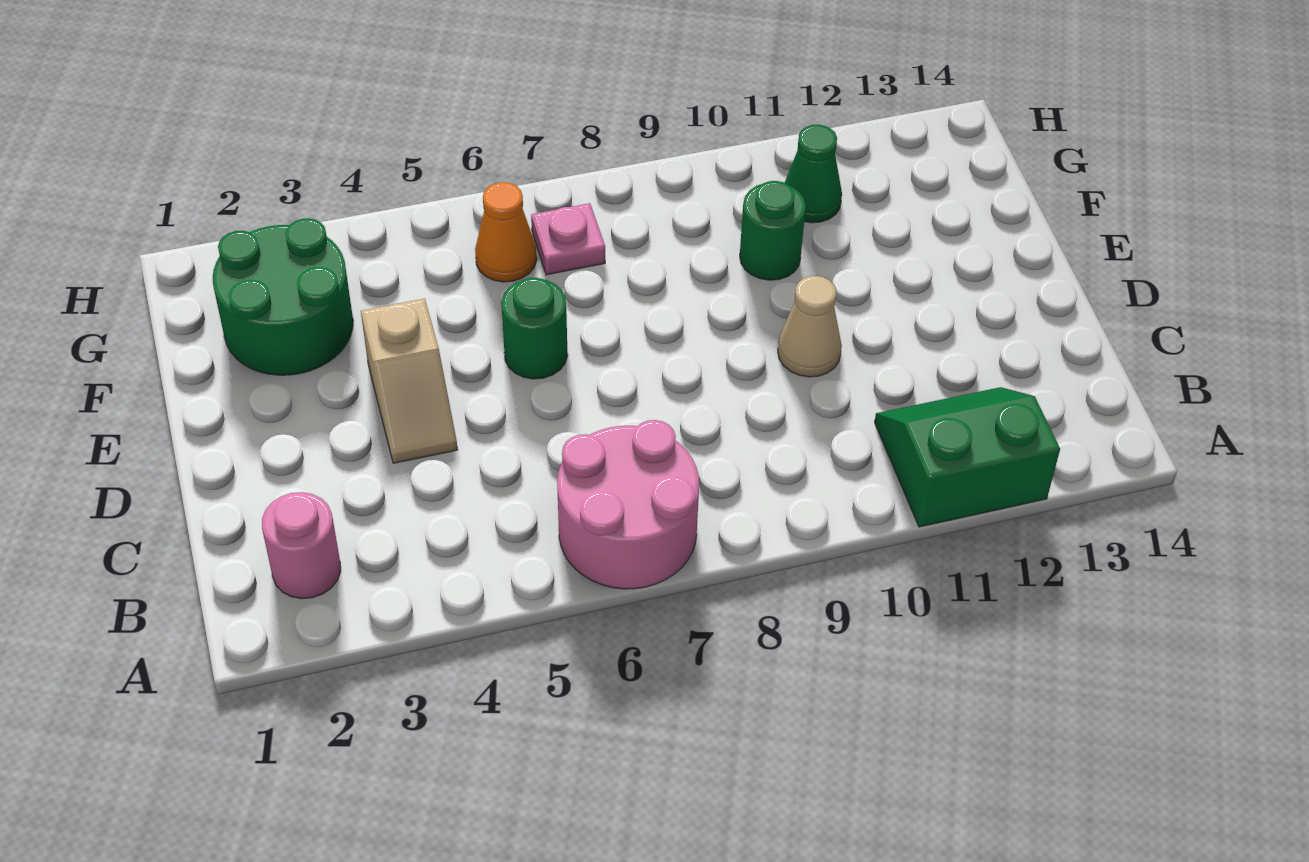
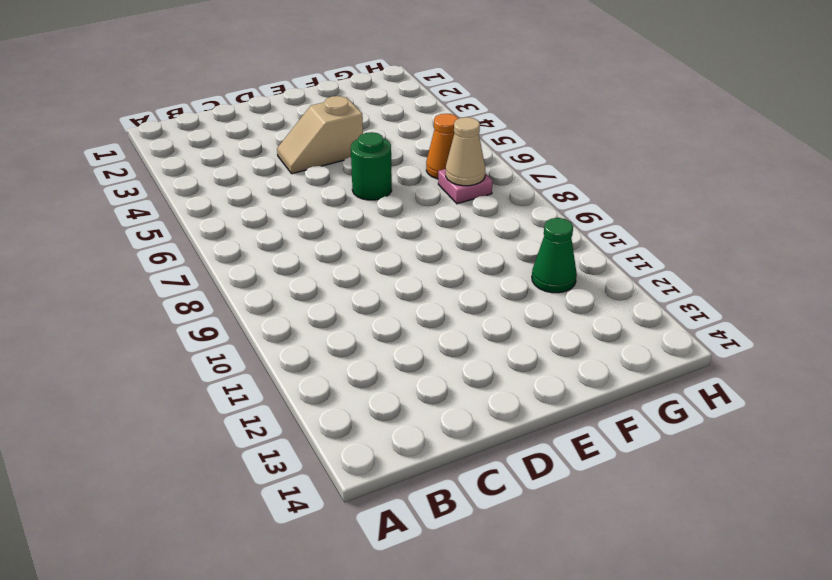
tan cone G7 level 2 -> tan cone D10 level 1
none -> pink round brick A6:B7 level 1
none -> green slope A11:B12 level 1 top A

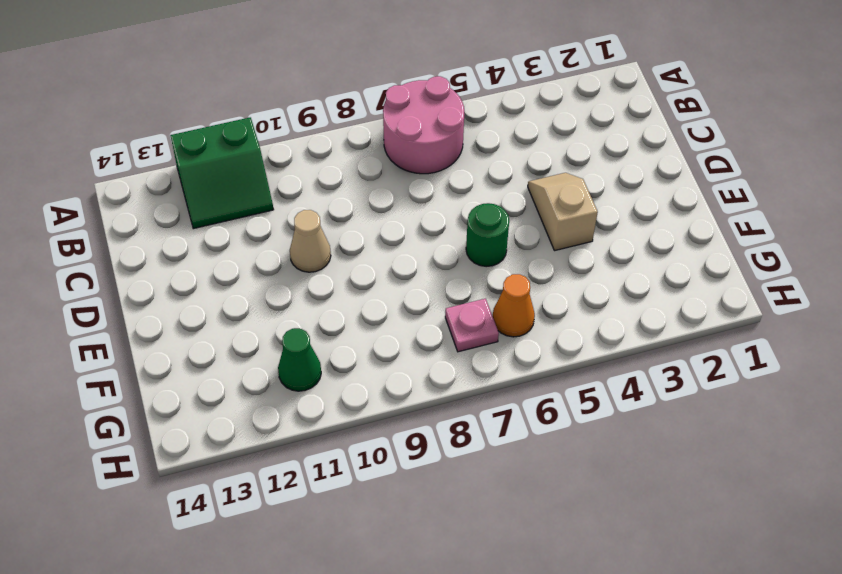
none -> pink round brick B2 level 1
none -> green round brick F2:G3 level 1

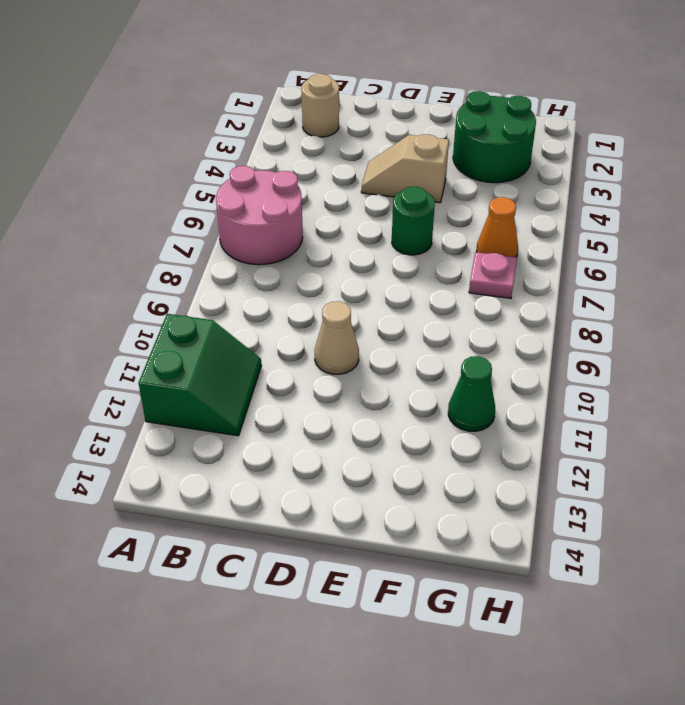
tan round brick B2 level 1 -> pink round brick B2 level 1
none -> green round brick F10 level 1

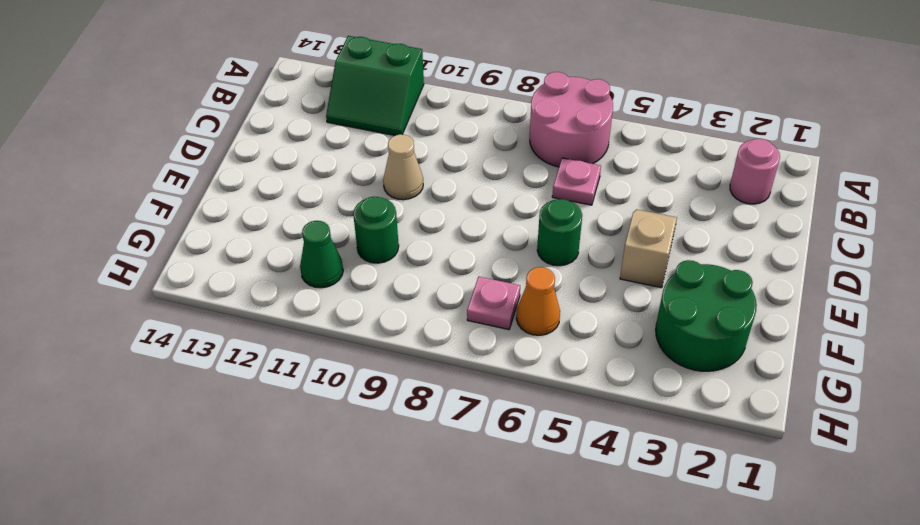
pink plate C6 level 1 -> none

